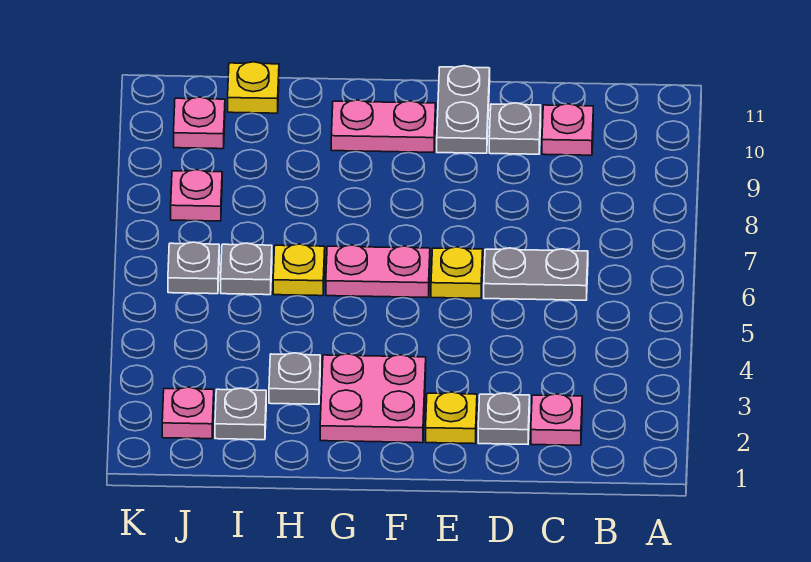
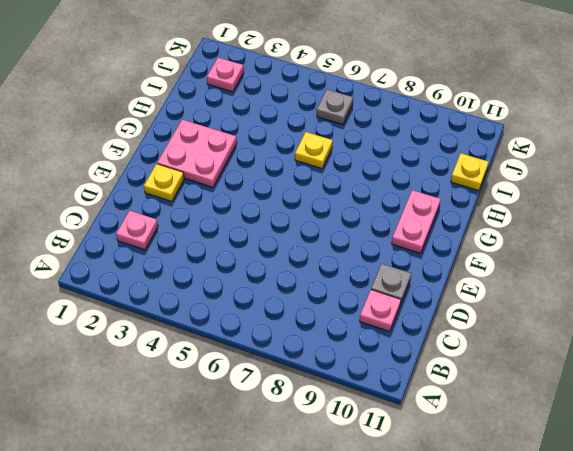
none -> grey plate C6:D6 level 1
none -> grey plate D2 level 1
none -> yellow plate E6 level 1

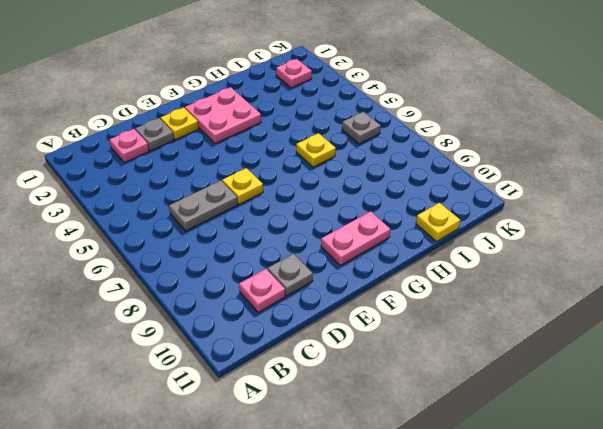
none -> grey plate E10:E11 level 1
none -> pink plate F6:G6 level 1
none -> grey plate H3 level 1

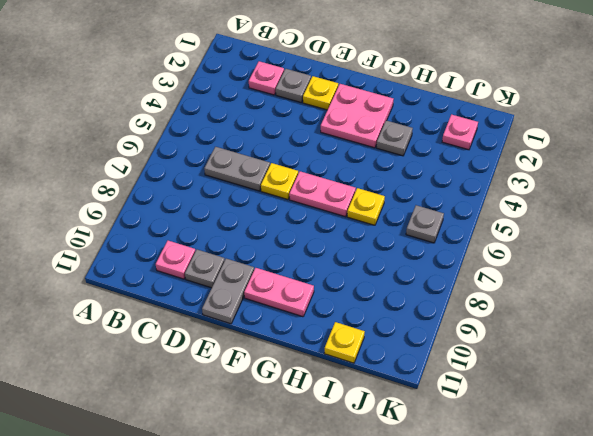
none -> grey plate I2 level 1
none -> grey plate I6 level 1
none -> pink plate J8 level 1

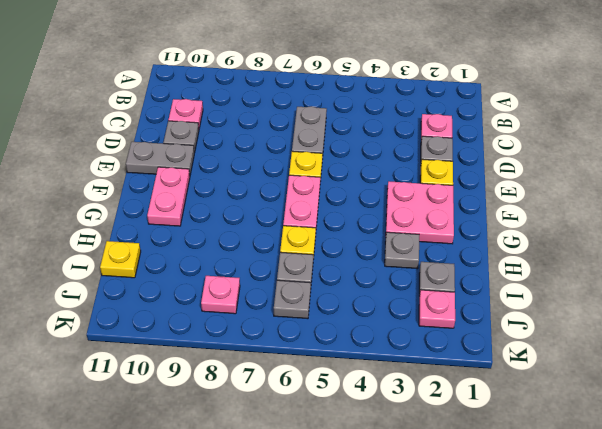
none -> pink plate J10 level 1

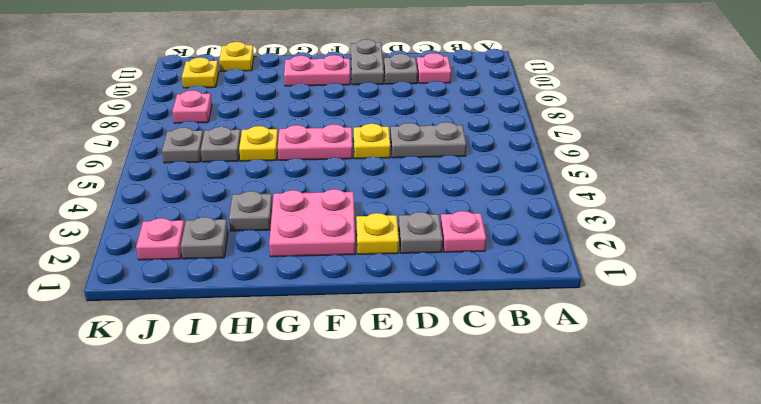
yellow plate J10 level 1 -> pink plate J10 level 1

